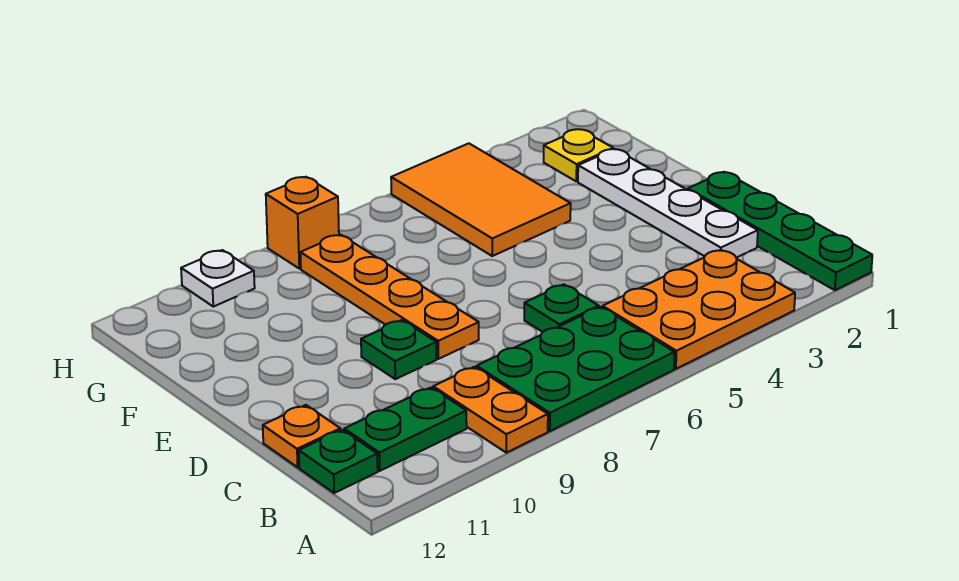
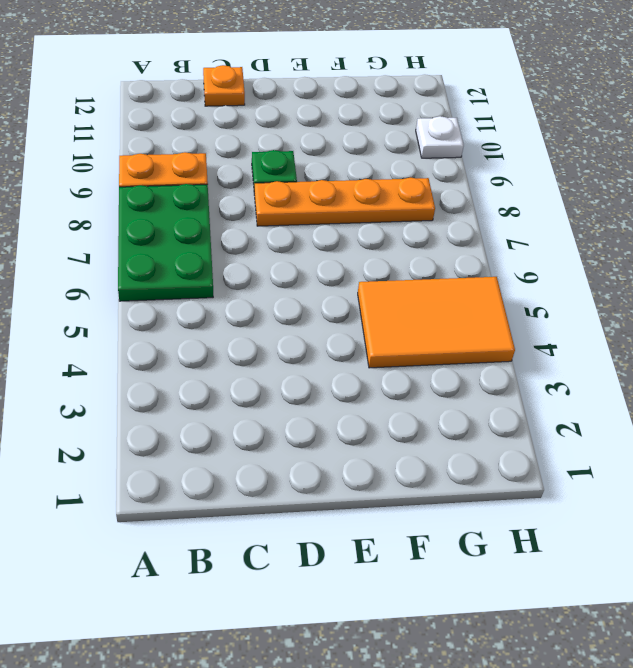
none -> green plate A1:D1 level 1
none -> orange plate A3:B5 level 1
none -> green plate B10:B11 level 1

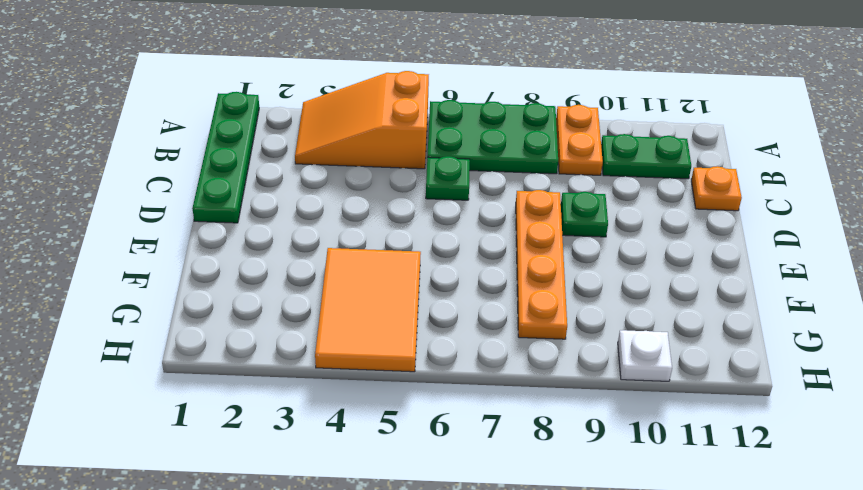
orange slope A3:B5 level 1 top 5 -> orange plate A3:B5 level 1
none -> green plate B12 level 1
none -> white plate C2:F2 level 1
none -> yellow plate G2 level 1

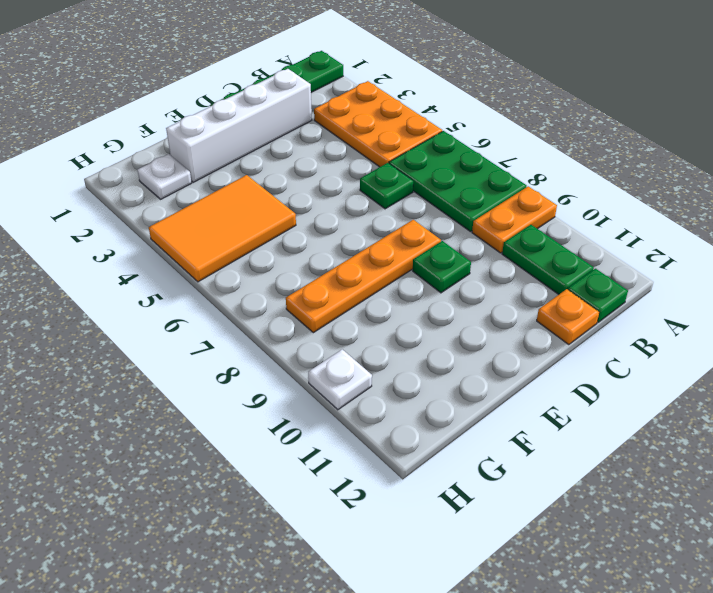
white brick C2:F2 level 1 -> white plate C2:F2 level 1
white plate G2 level 1 -> yellow plate G2 level 1
none -> orange brick H8 level 1

